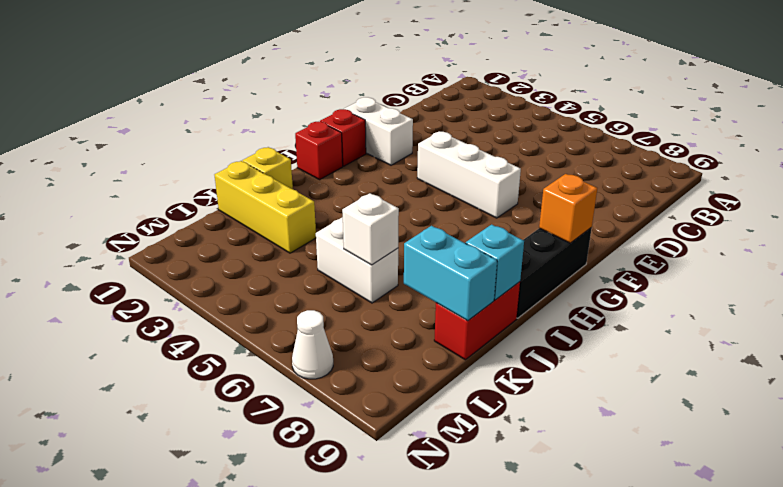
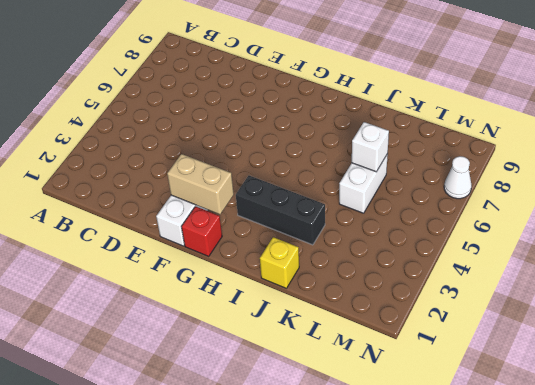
tan brick F2:G2 level 2 -> none
black brick H3:J3 level 1 -> black brick G9:I9 level 1
none -> white brick F4:F6 level 1
none -> red brick H1 level 1
none -> red brick J9:K9 level 1

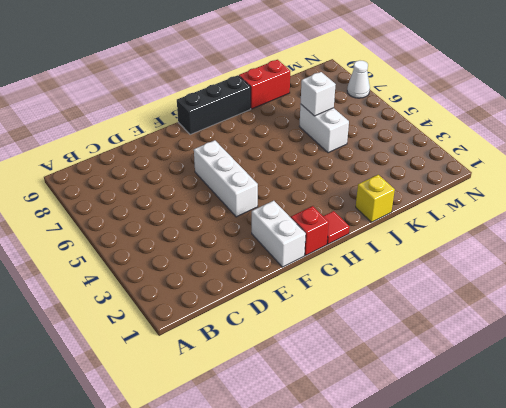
red tile H1 level 1 -> red brick H1 level 1
none -> yellow brick K1:K3 level 1
none -> orange brick G9 level 2
none -> cyan brick J9 level 2

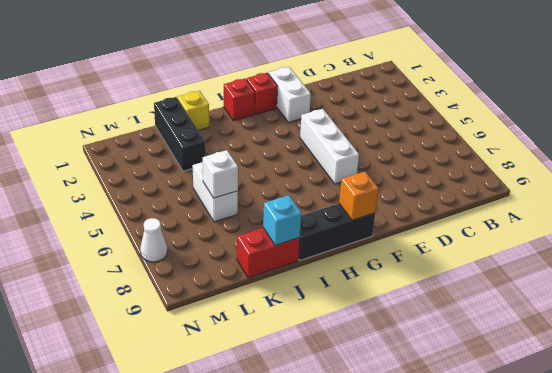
black brick K1:K3 level 1 -> yellow brick K1:K3 level 1
none -> cyan brick K8:K9 level 2

